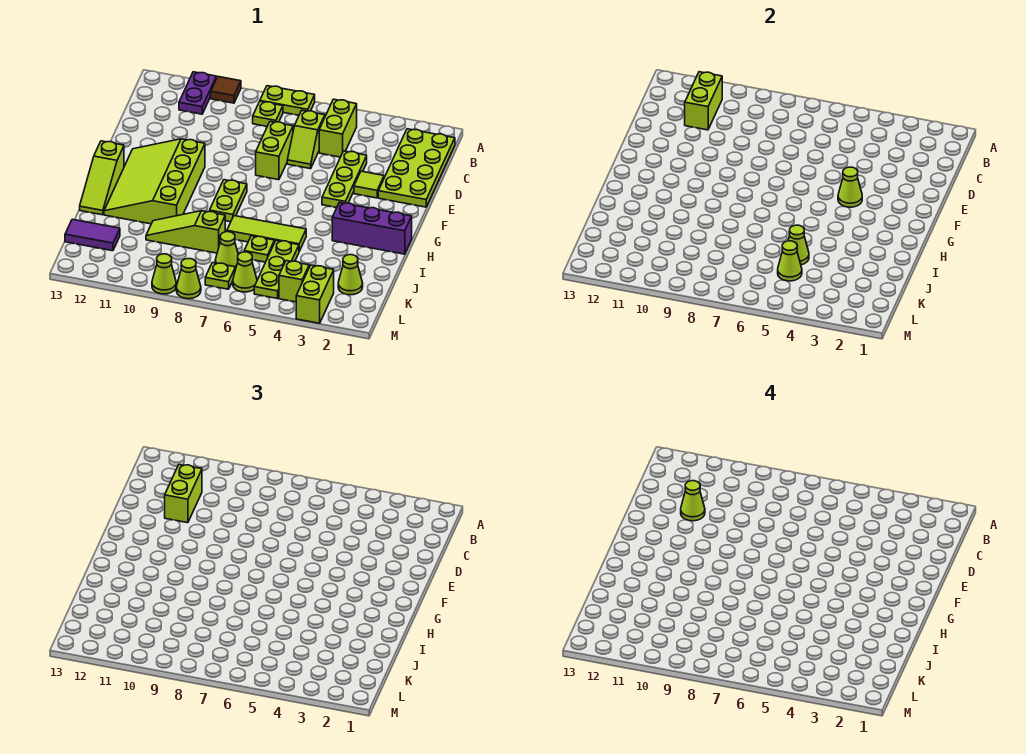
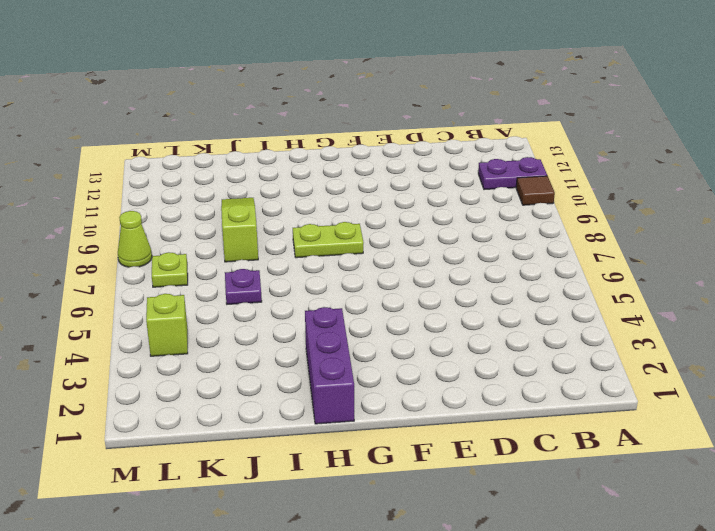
purple plate J6 level 1 -> lime plate J6 level 1
none -> lime plate A7:A8 level 1
none -> lime plate B1:E2 level 1
none -> lime brick B5:C5 level 1
none -> lime plate B8 level 1

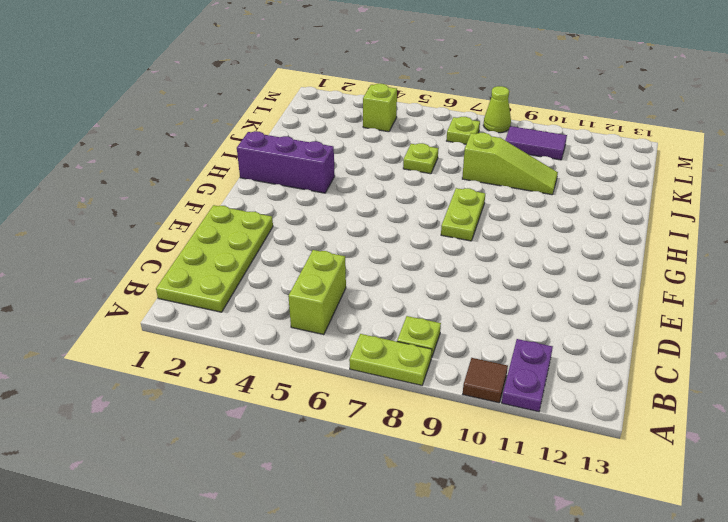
purple tile L9:L10 level 1 -> purple tile K12:K13 level 1
none -> lime slope C6:D6 level 1 top C
none -> lime plate D4:F4 level 1
none -> lime brick D7:E7 level 1
none -> lime tile E3 level 1

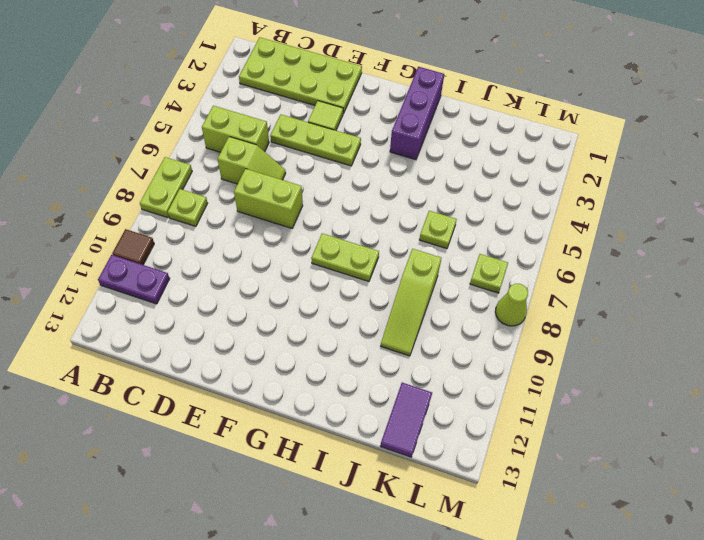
none -> lime slope F10:I12 level 1 top 10
none -> lime slope G13:I13 level 1 top G
none -> lime tile I5:I7 level 1
none -> lime plate J5:L5 level 1

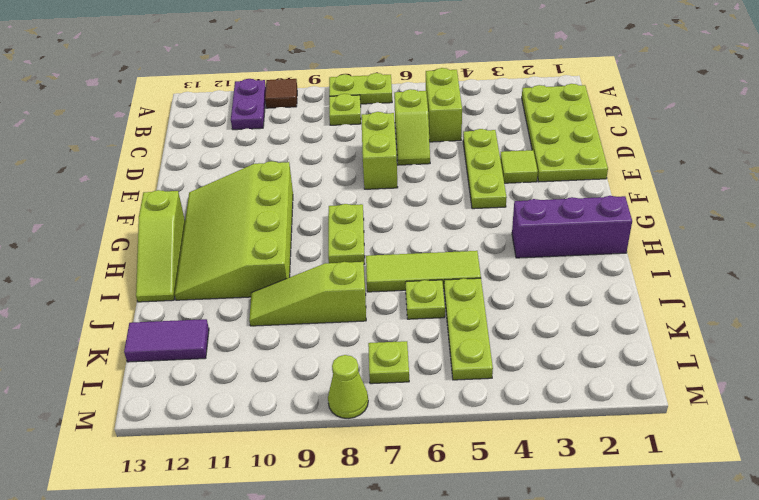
none -> lime cone K2 level 1
none -> lime cone K7 level 1
none -> lime brick L3:M3 level 1
none -> lime brick L4 level 1

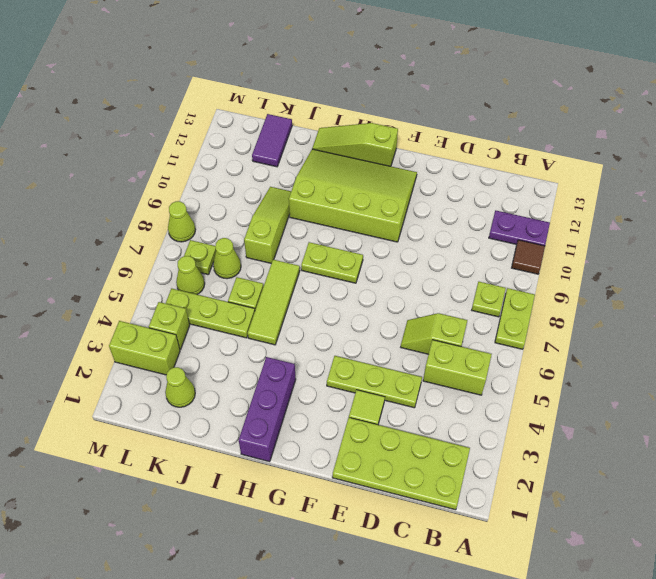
none -> lime brick D7:E7 level 1
none -> lime cone M9 level 1
none -> lime brick B11:C11 level 2
none -> lime cone F4 level 2

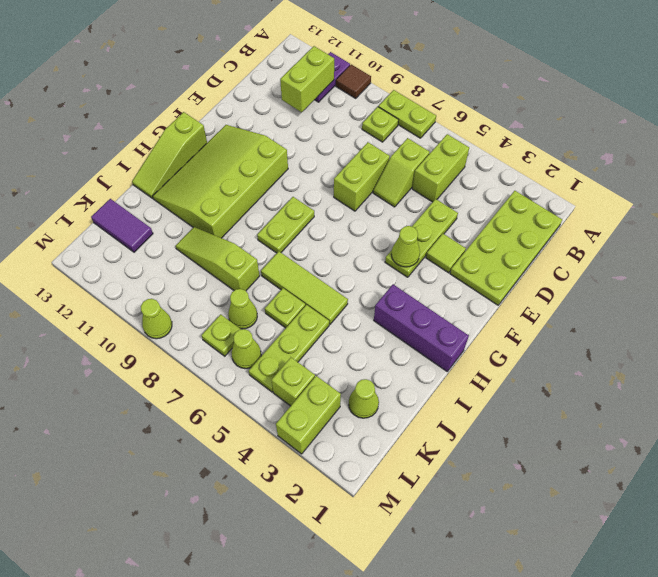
none -> lime cone M8 level 1
none -> lime cone J5 level 2
none -> lime cone K5 level 2
none -> lime brick C11:D11 level 3

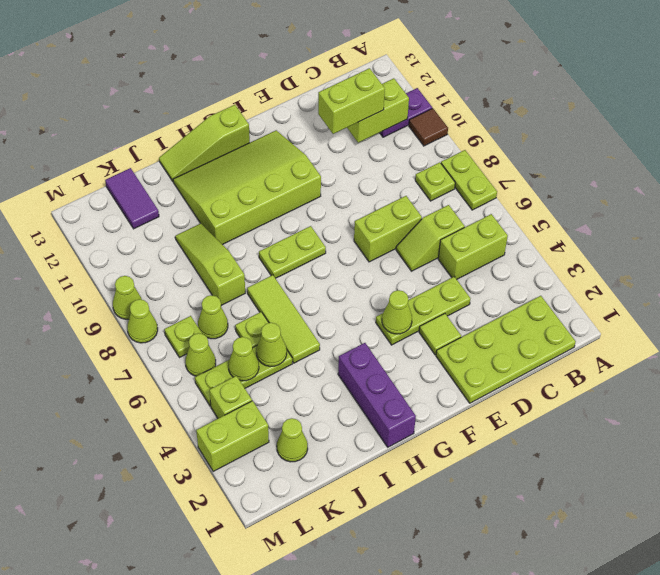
none -> lime cone D11 level 4

